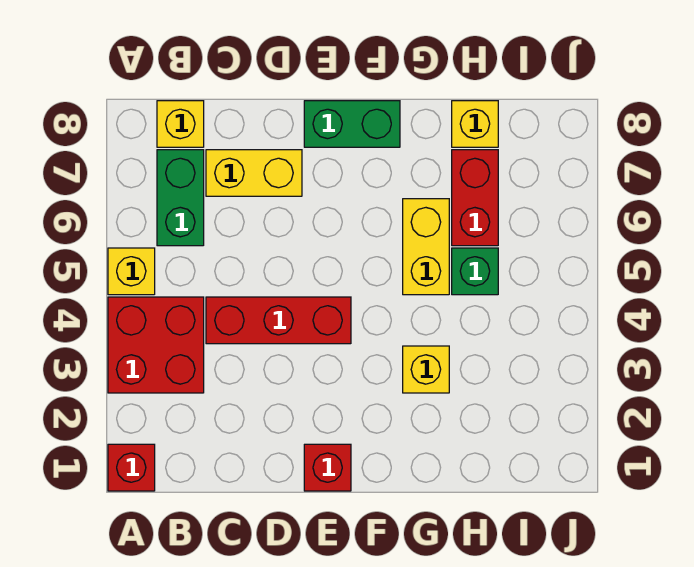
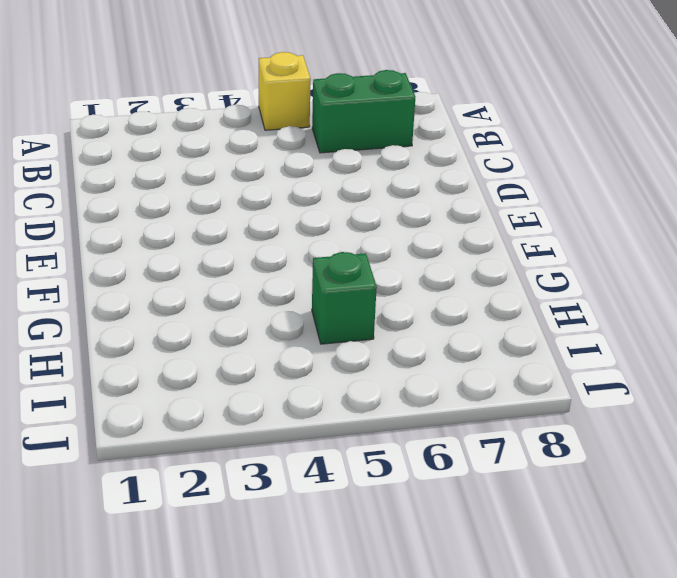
none -> red brick A1 level 1
none -> red brick A3:B4 level 1
none -> yellow brick B8 level 1

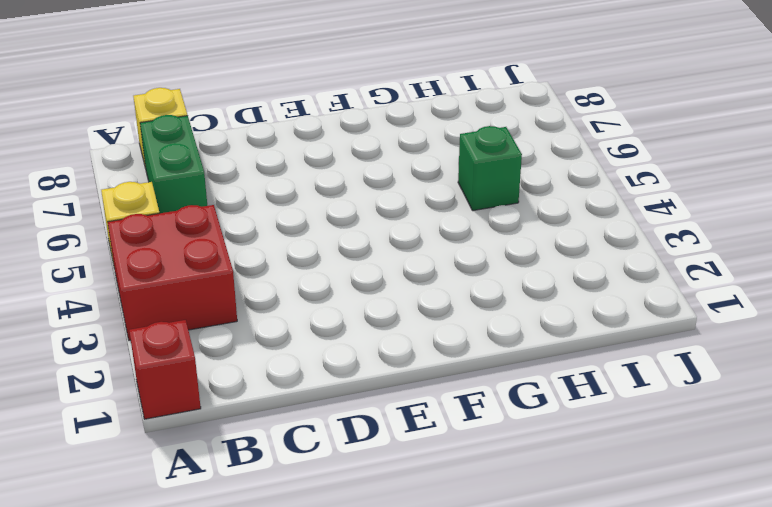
none -> red brick C4:E4 level 1
none -> yellow brick C7:D7 level 1
none -> red brick E1 level 1

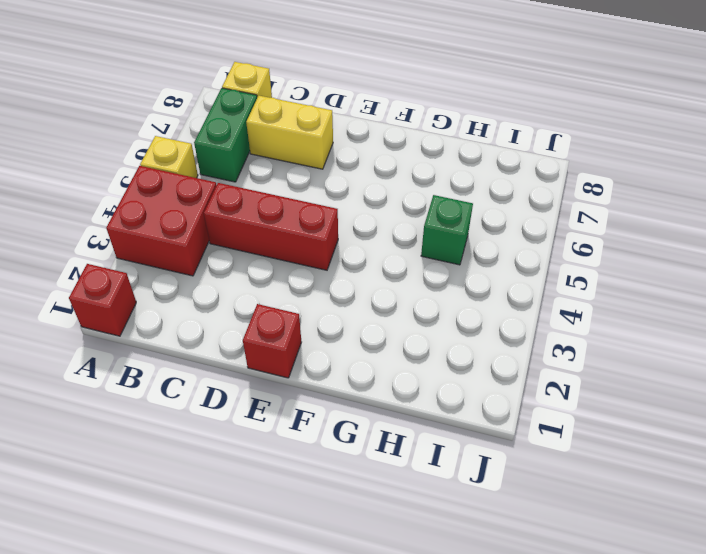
none -> green brick E8:F8 level 1
none -> yellow brick G3 level 1
none -> yellow brick G5:G6 level 1

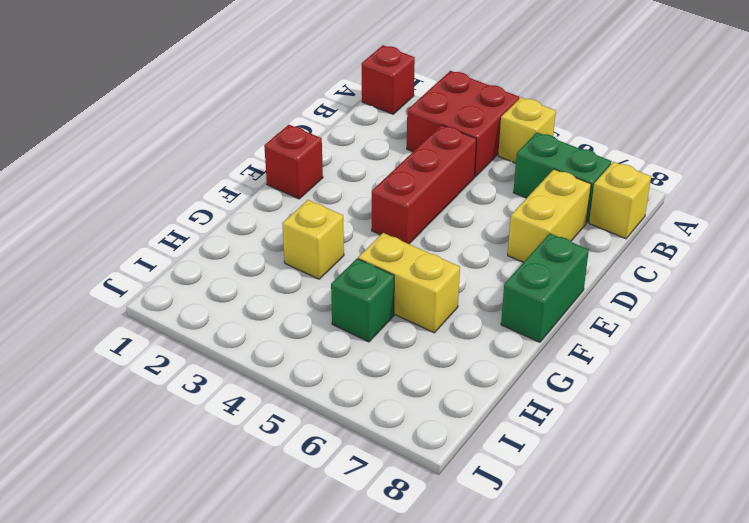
none -> red brick H6:H7 level 1
none -> yellow brick H8 level 1

